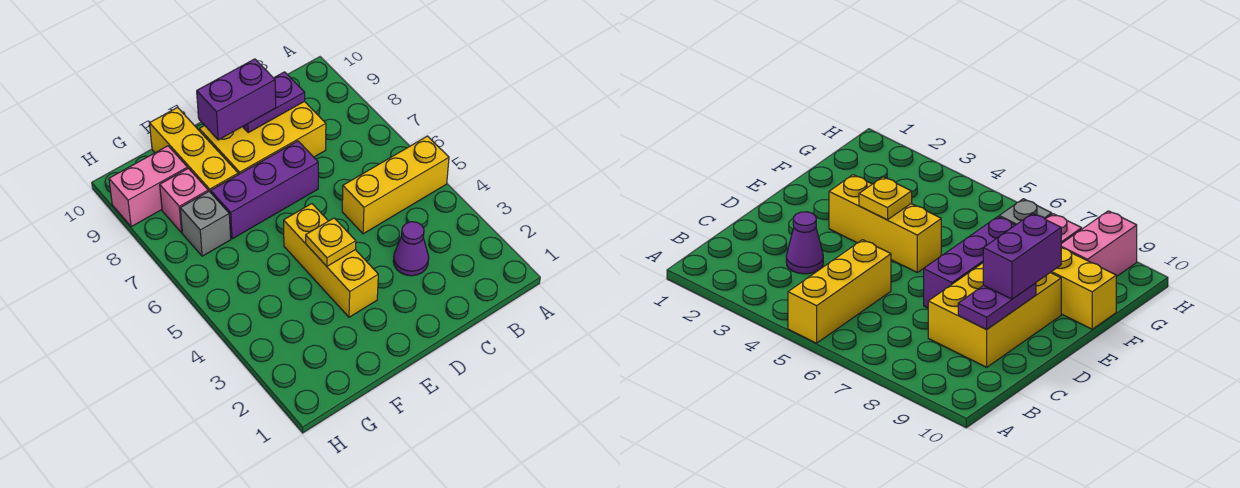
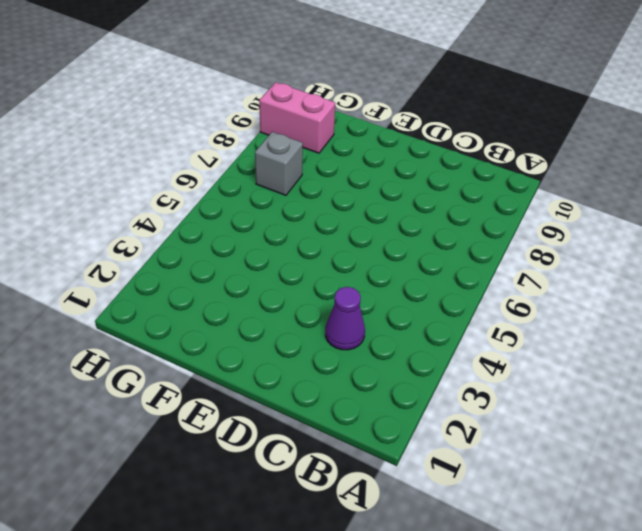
none -> yellow brick A5:C5 level 1
none -> yellow brick C8:E9 level 1
none -> purple brick D7:F7 level 1

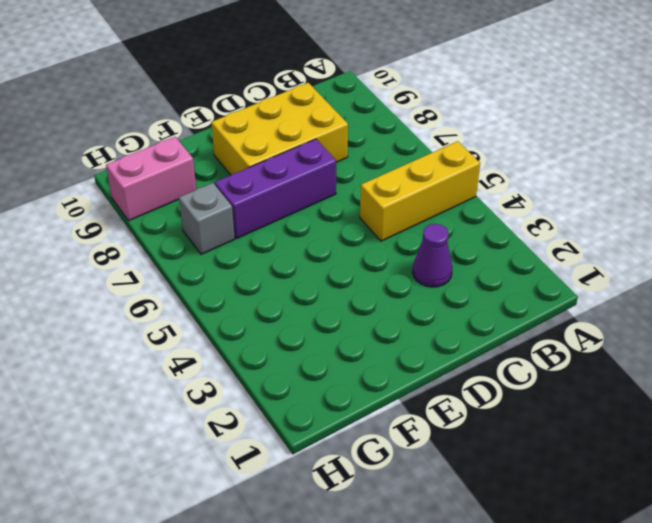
none -> yellow brick E3:E5 level 1
none -> yellow brick F8:F10 level 1
none -> pink brick G8 level 1

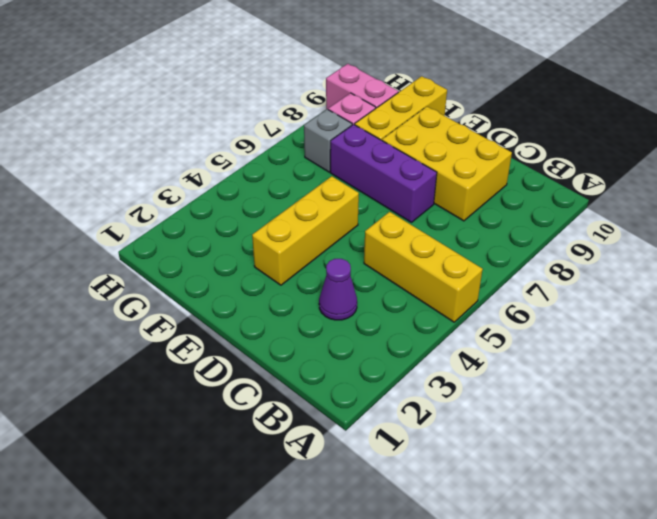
none -> purple plate C9:D9 level 2
none -> yellow plate E4 level 2
none -> purple brick D9:E9 level 3

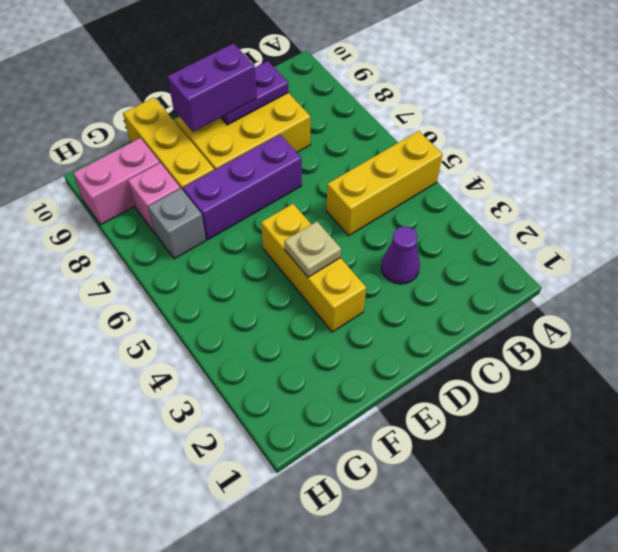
tan plate E4 level 2 -> yellow plate E4 level 2

